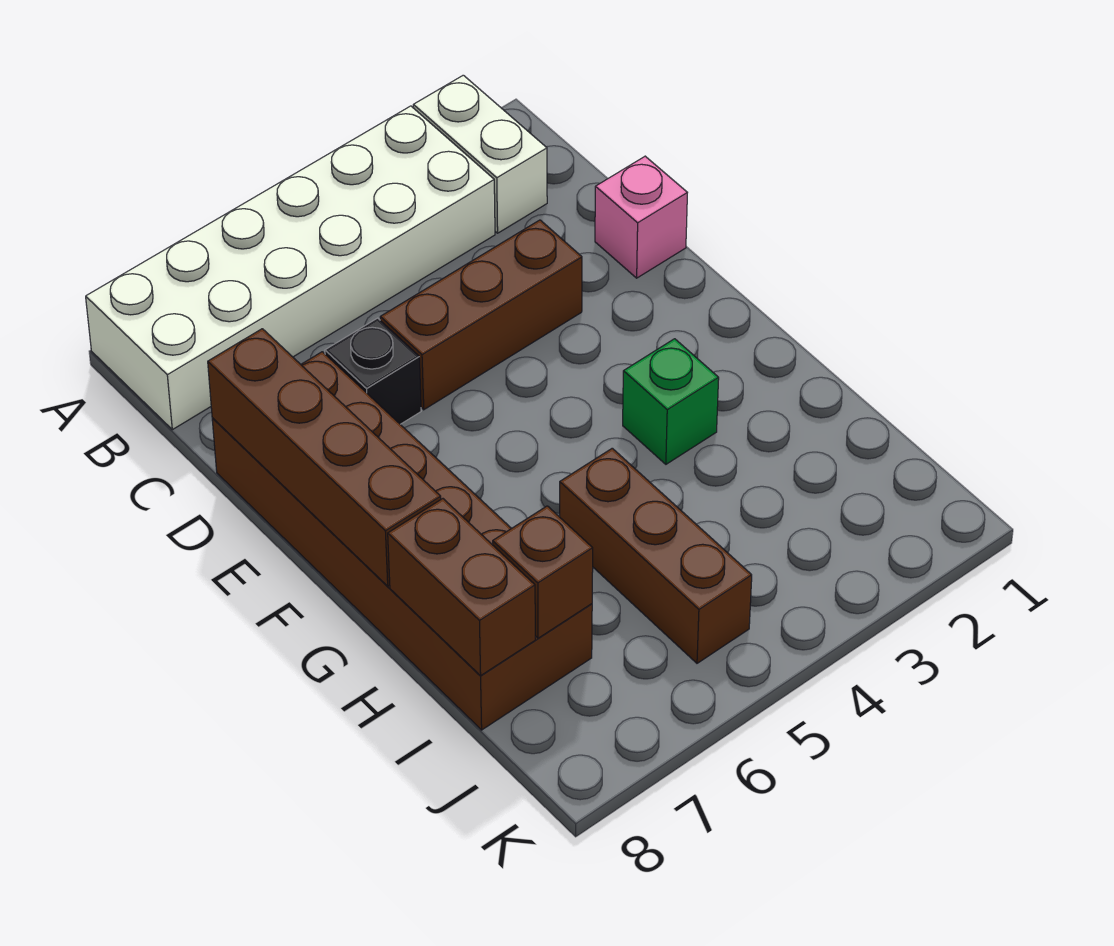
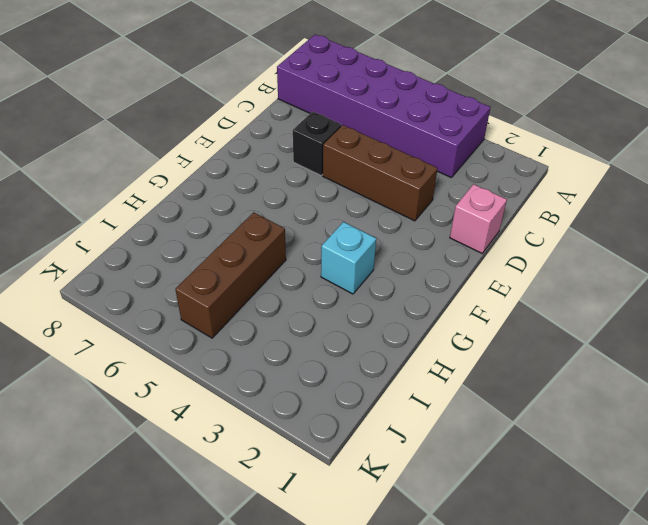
purple brick A3:B8 level 1 -> white brick A3:B8 level 1
cyan brick G3 level 1 -> green brick G3 level 1
none -> white brick A2:B2 level 1
none -> brown brick D7:I8 level 1

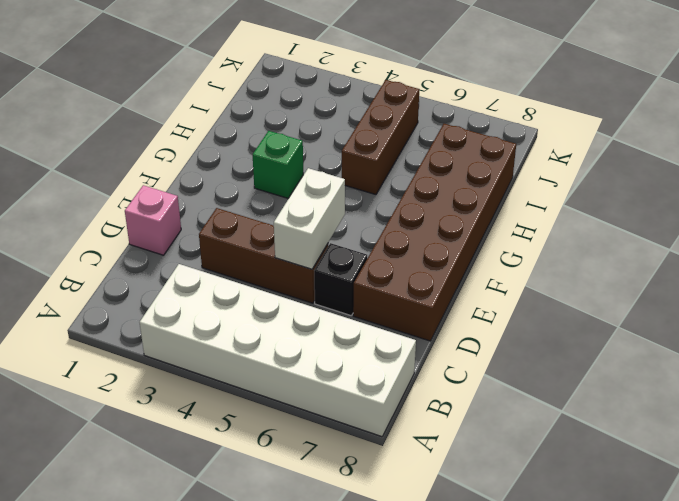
white brick D5:E5 level 2 -> white brick A2:B2 level 1
none -> brown brick D8:G8 level 2
none -> brown brick H8:I8 level 2

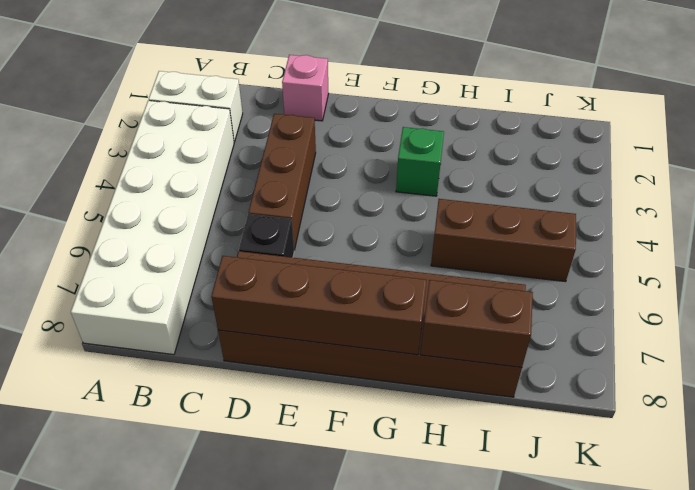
none -> brown brick I7 level 2

